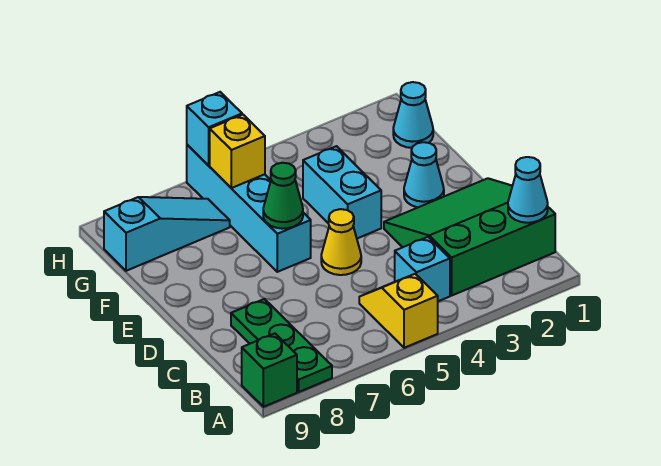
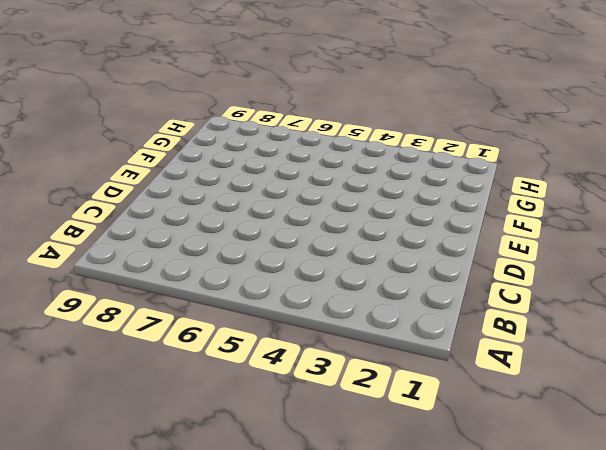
none -> yellow slope A5:B5 level 1 top A
none -> green plate A8:C8 level 1
none -> green brick A9 level 1

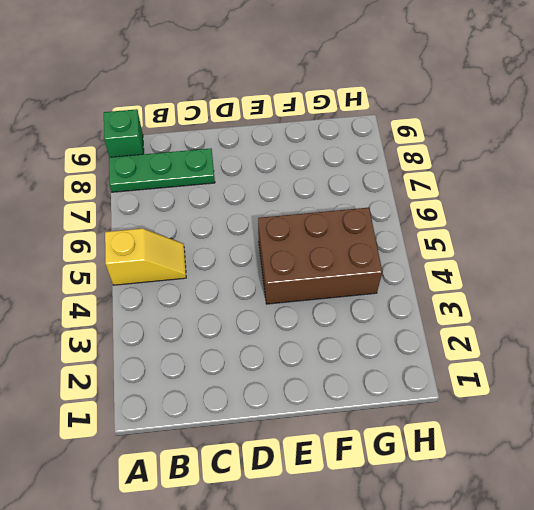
brown brick E4:G5 level 1 -> cyan brick E4:F4 level 1
none -> green slope B1:D3 level 1 top B
none -> cyan brick B4 level 1
none -> yellow cone D5 level 1

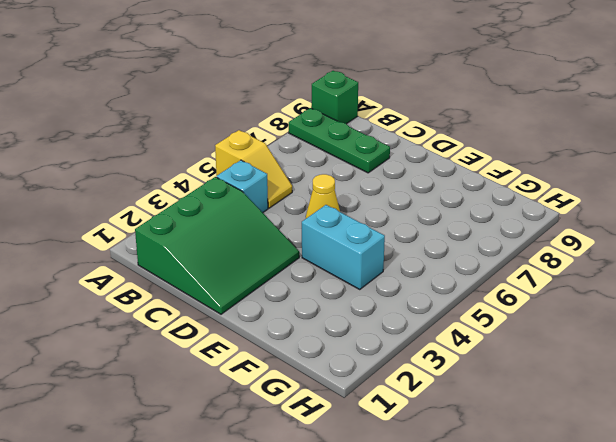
none -> cyan cone E2 level 1
none -> cyan brick E6:H6 level 1
none -> cyan cone G1 level 1

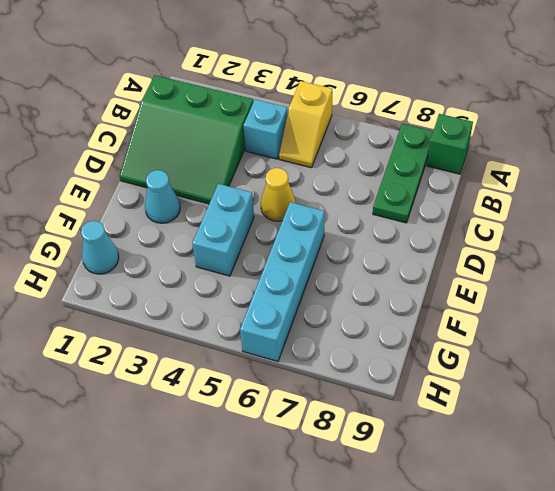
none -> cyan slope G7:G9 level 1 top 9
none -> cyan cone B1 level 2
none -> green cone E6 level 2

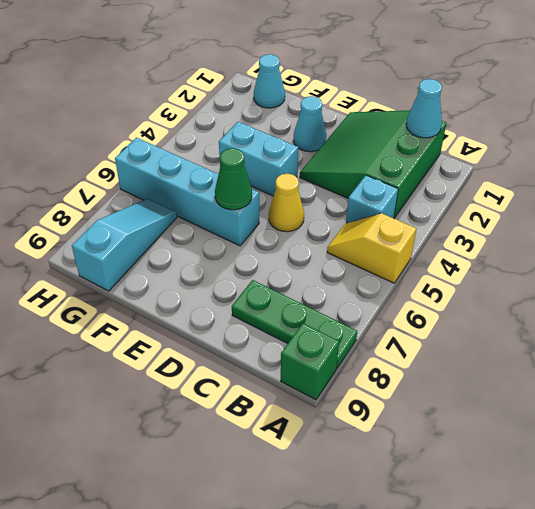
none -> yellow brick G6 level 2
none -> cyan brick H6 level 2

